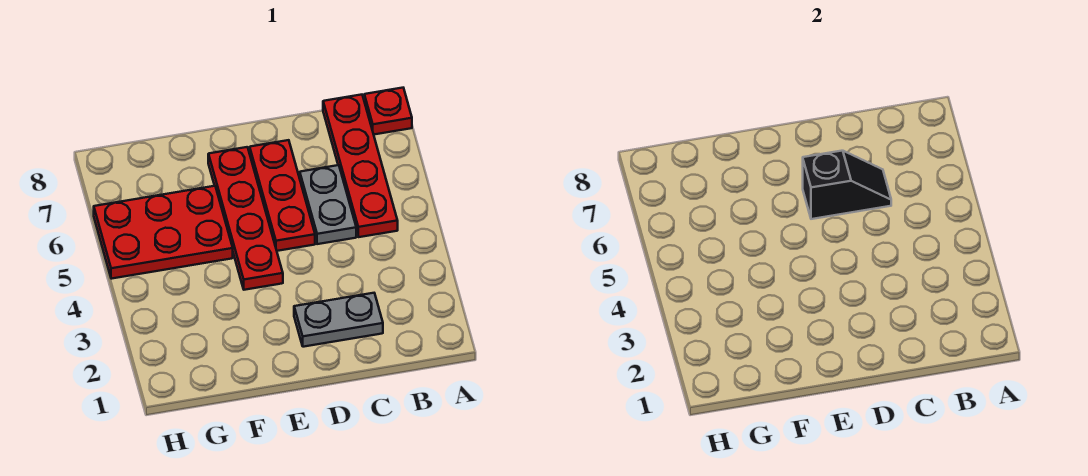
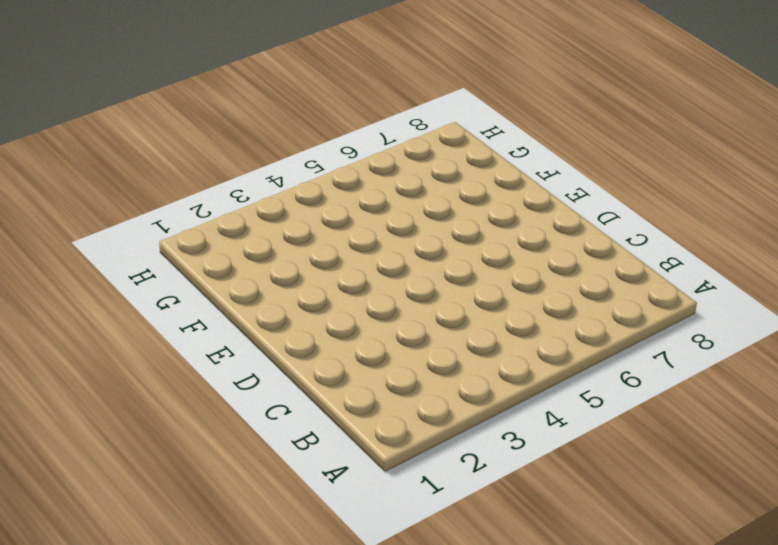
none -> red plate A8 level 1
none -> red plate B5:B8 level 1

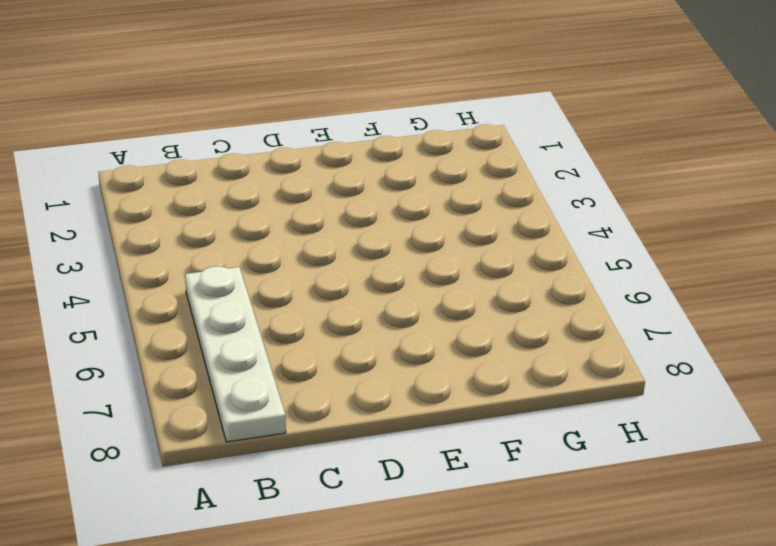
white plate B5:B8 level 1 -> red plate B5:B8 level 1
none -> red plate A8 level 1
none -> grey plate C2:D2 level 1

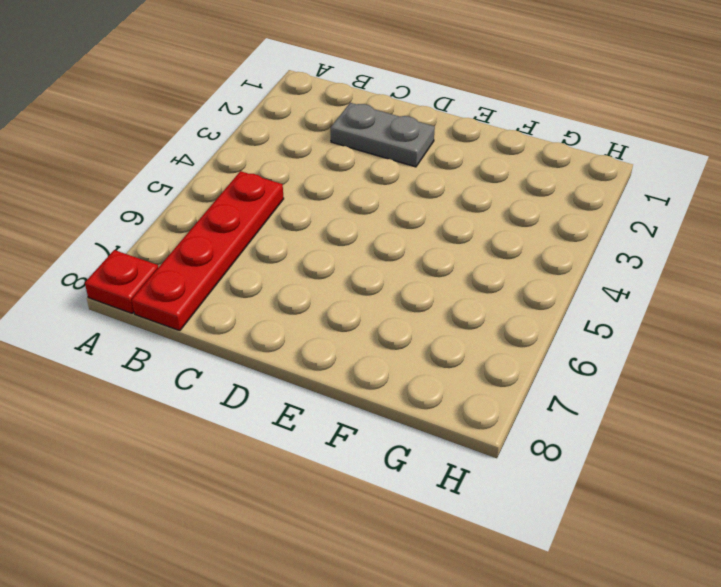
none -> grey plate C5:C6 level 1
none -> red plate D5:D7 level 1

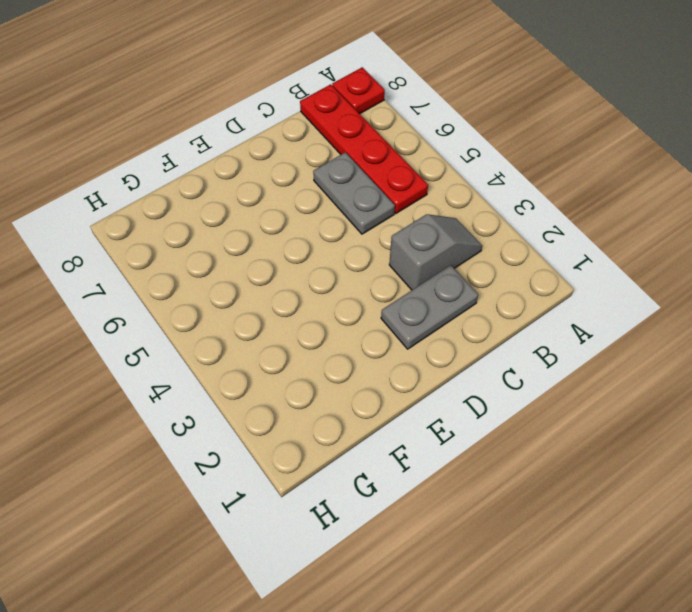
grey slope B3:C3 level 1 top C -> none
none -> red plate D5:D7 level 1
none -> red plate E4:E7 level 1

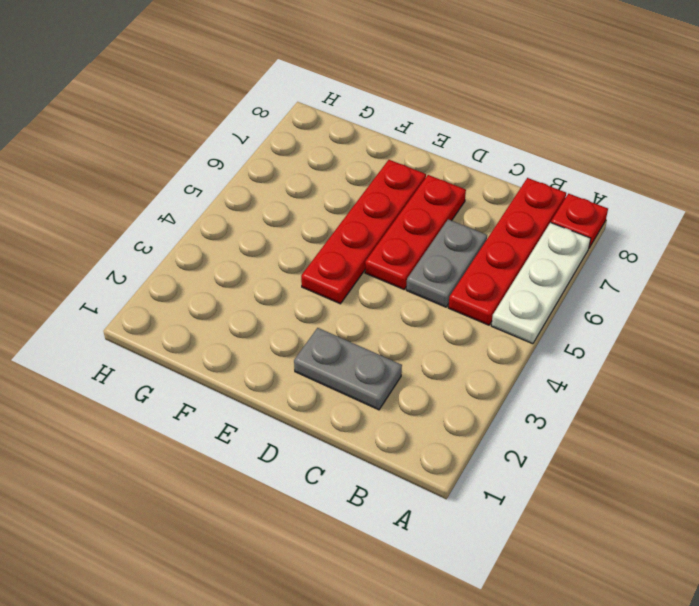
white plate A5:A7 level 1 -> none
none -> red plate F5:H6 level 1
none -> black slope C6:D6 level 2 top D

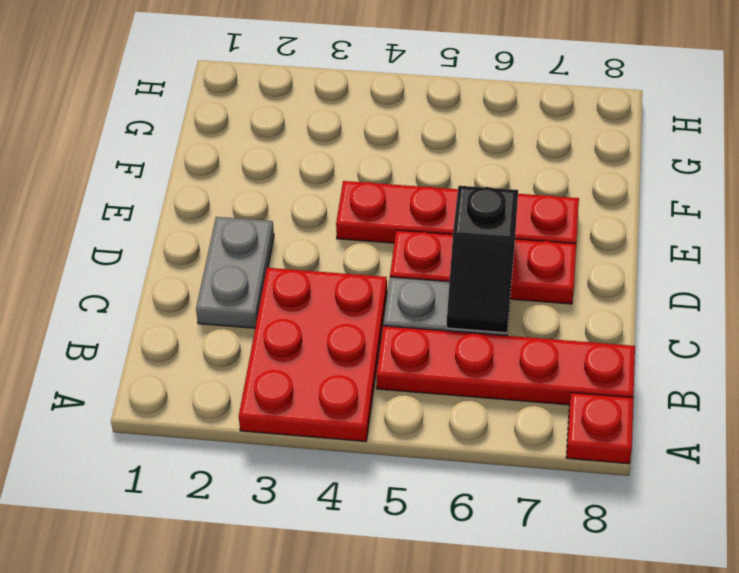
red plate A3:C4 level 1 -> red plate F5:H6 level 1

